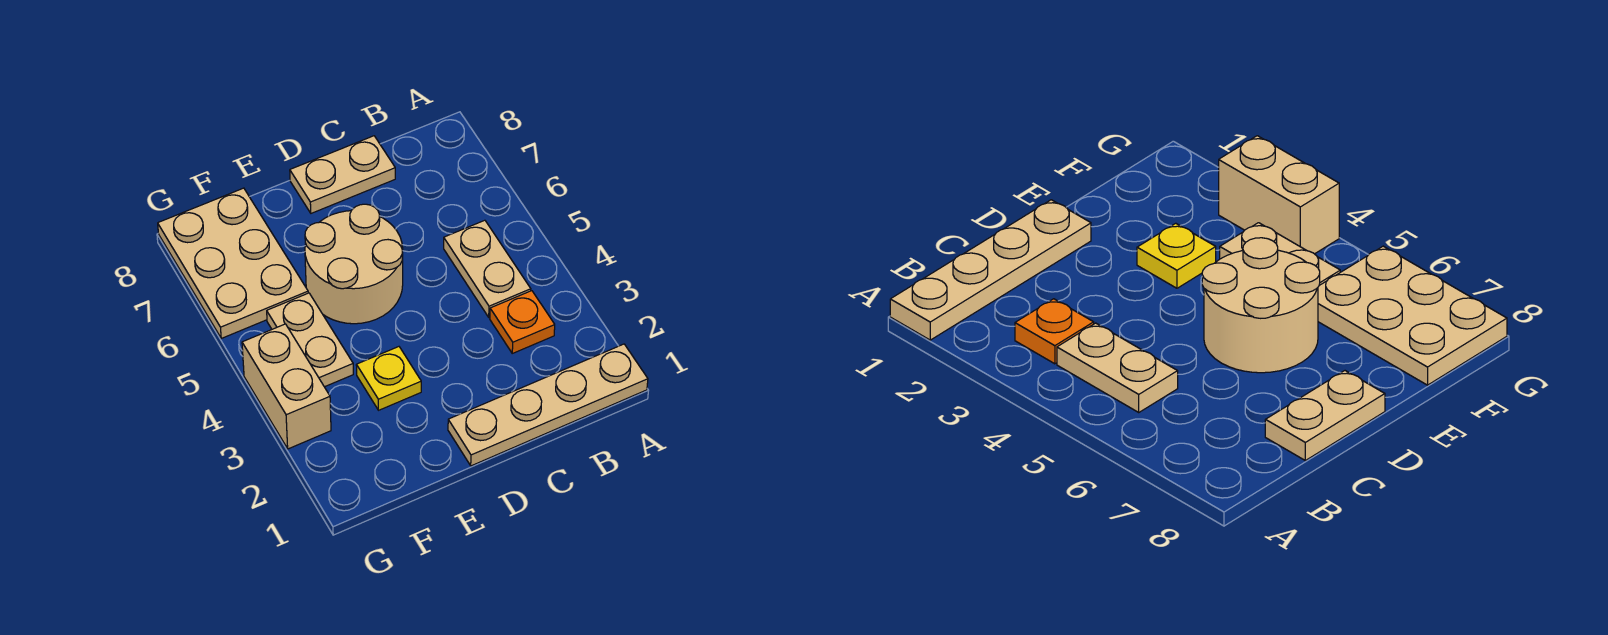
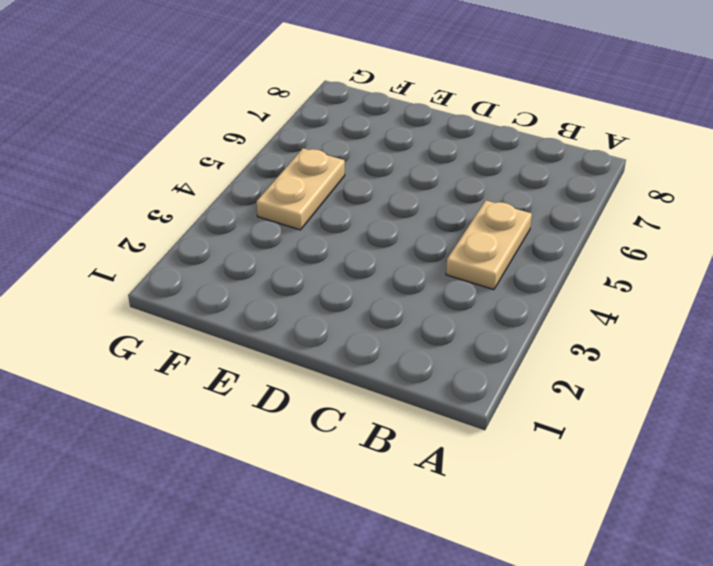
none -> tan plate A1:D1 level 1
none -> orange plate B3 level 1

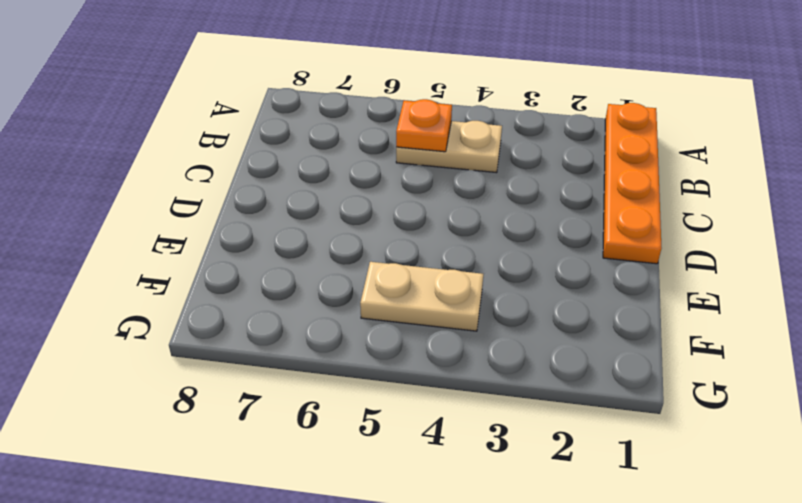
orange plate A1:D1 level 1 -> tan plate A1:D1 level 1
orange plate B5 level 2 -> orange plate B3 level 1
none -> tan plate C8:D8 level 1
none -> tan round brick D5:E6 level 1

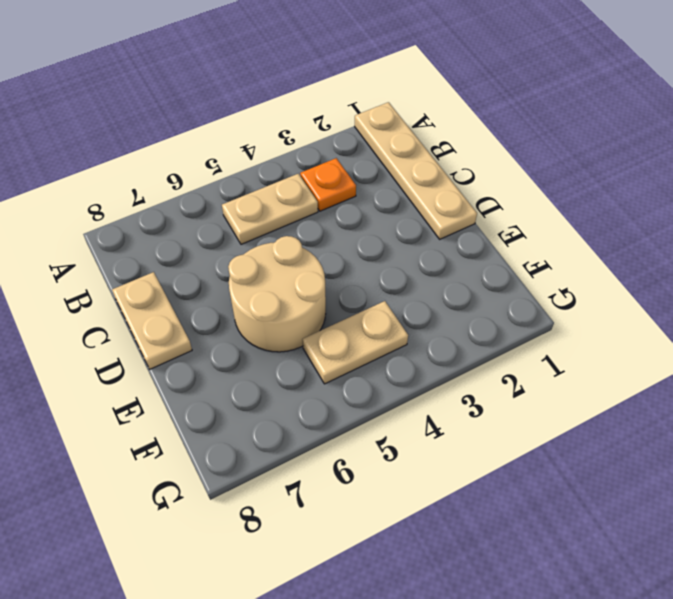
none -> yellow plate E3 level 1
none -> tan plate F6:G8 level 1

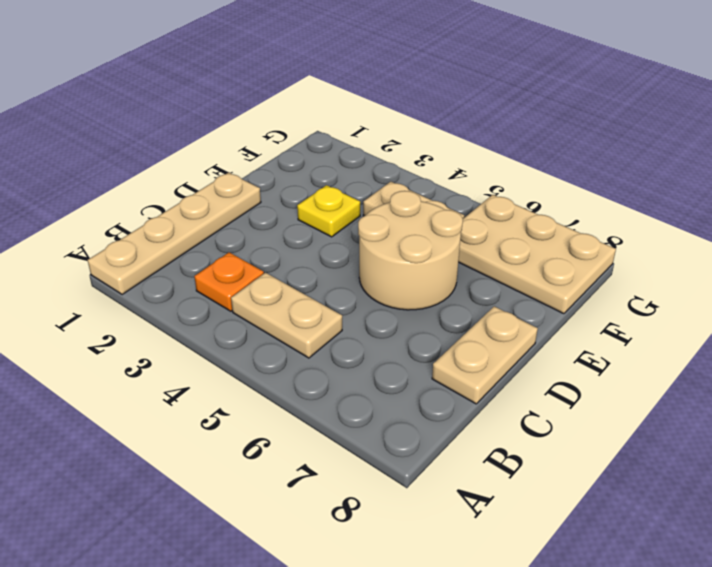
none -> tan brick G3:G4 level 1

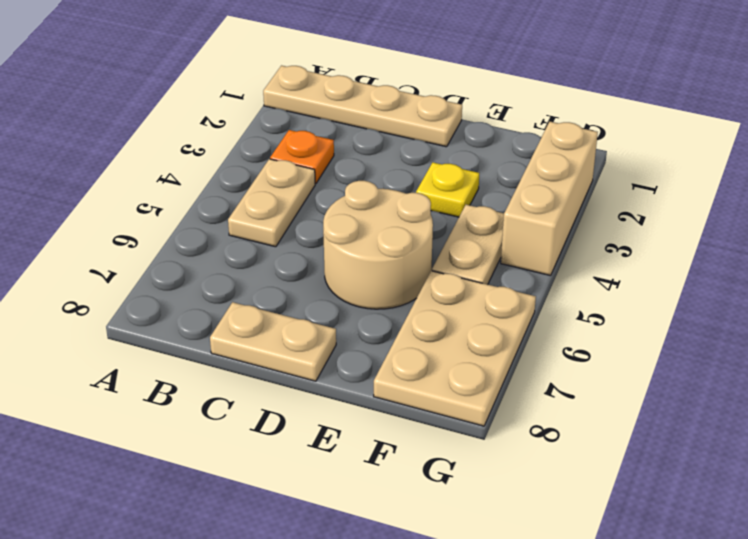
tan brick G2:G4 level 1 -> tan brick G3:G4 level 1

